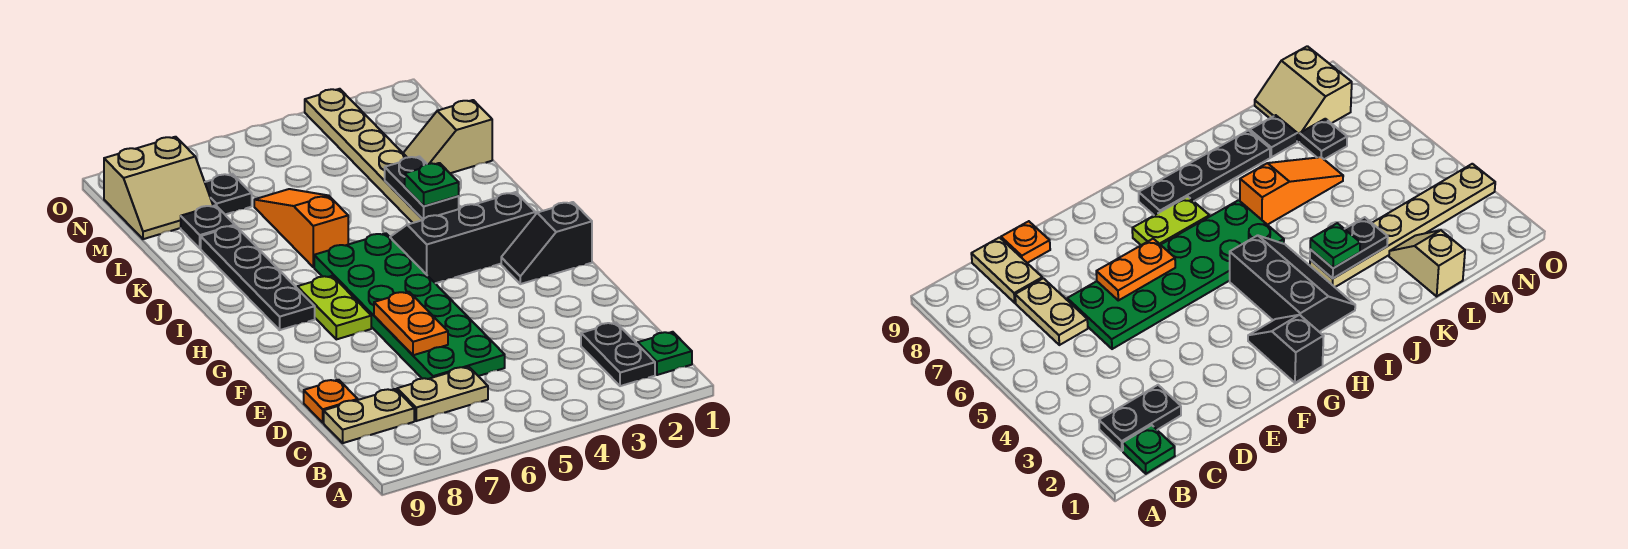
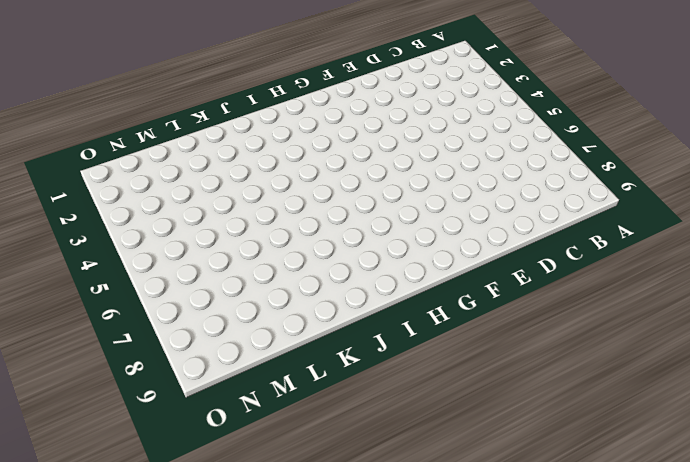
none -> green plate B1 level 1
none -> black plate B2:C2 level 1
none -> tan plate C6:C7 level 1

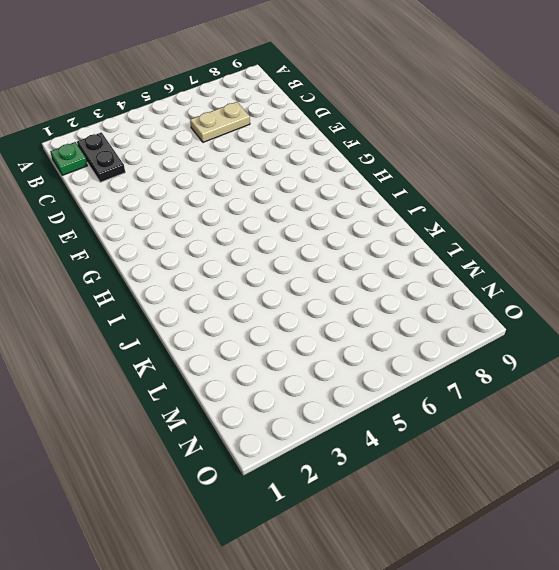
none -> tan plate C8:C9 level 1
none -> green plate D5:I6 level 1
none -> orange plate D9 level 1

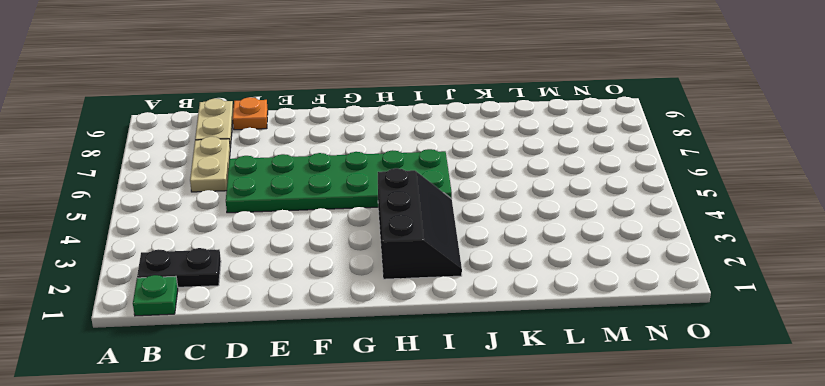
none -> black slope G1:G2 level 1 top 1
none -> lime plate G7:H7 level 1
none -> black plate H8:K8 level 1

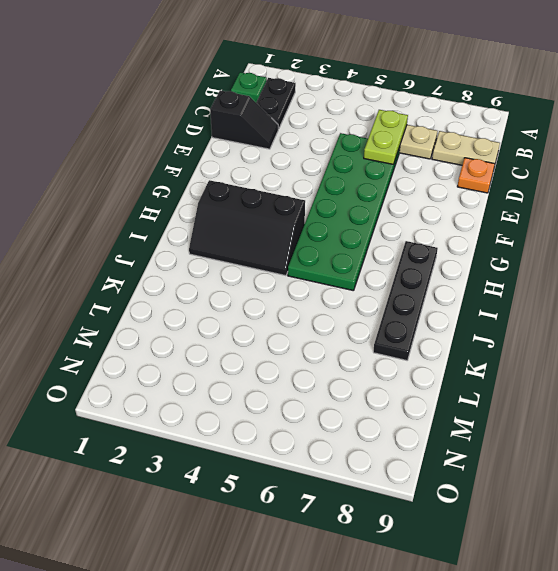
lime plate C6:D6 level 2 -> lime plate G7:H7 level 1
black slope D1:D2 level 1 top 1 -> black slope G1:G2 level 1 top 1
none -> tan plate J3:O3 level 1
none -> orange slope J6:L6 level 1 top J
none -> tan slope L1:L2 level 1 top 1

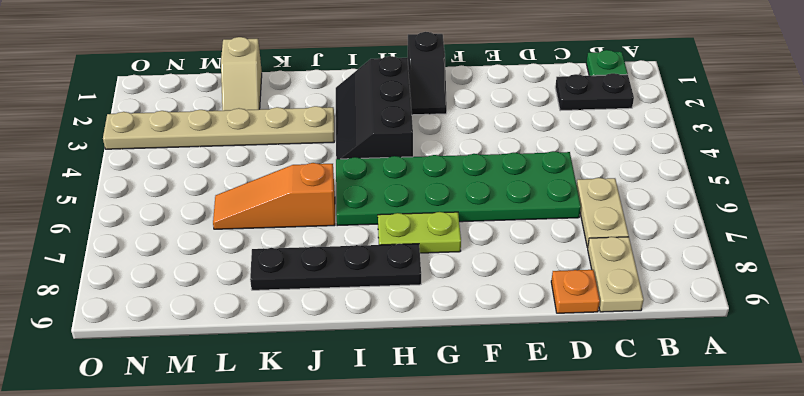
none -> black plate L8 level 1
none -> black plate M7 level 1
none -> tan slope M8:N9 level 1 top N

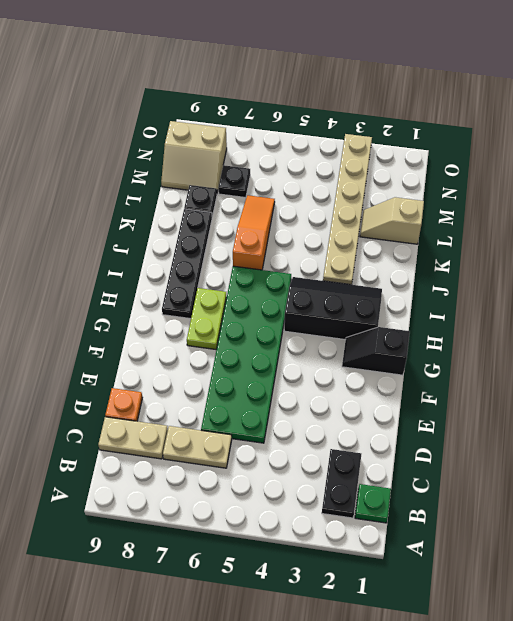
none -> orange plate E6:F6 level 2
none -> black plate J3:K3 level 2
none -> green plate J3 level 3

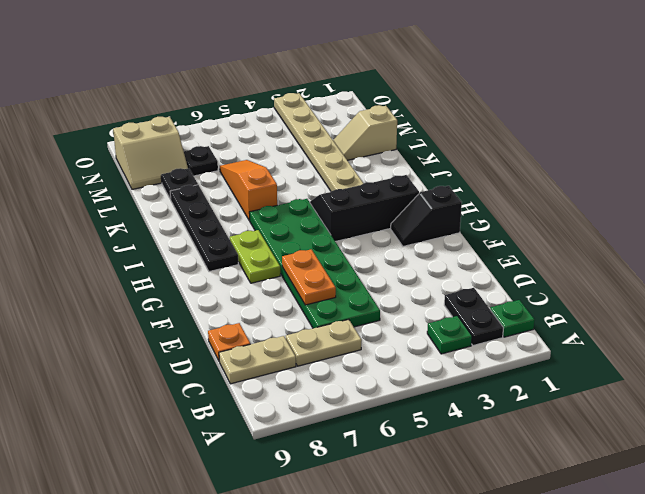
green plate B3 level 1 -> green plate J3 level 3
none -> black plate J3:K3 level 2

